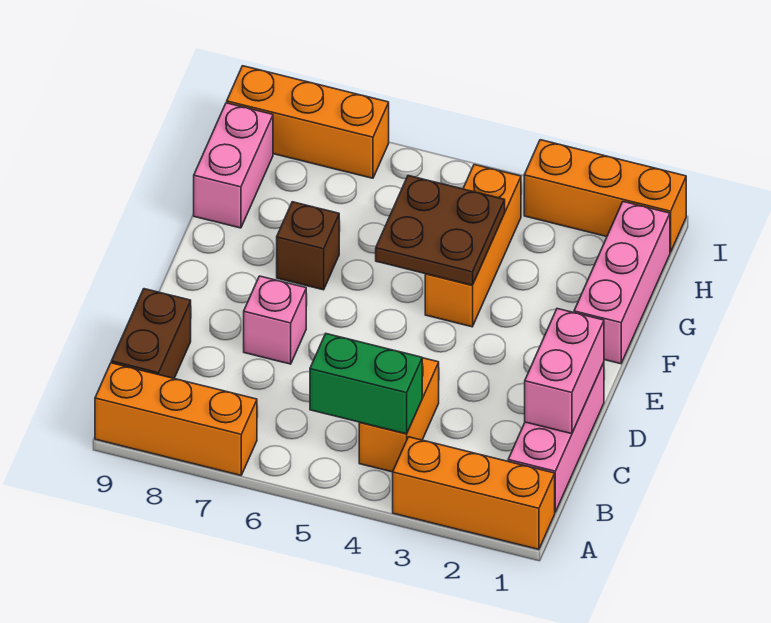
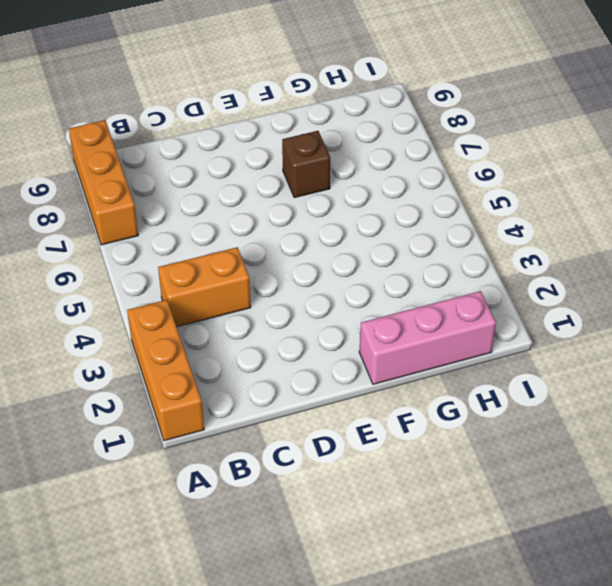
none -> pink brick B1:D1 level 1
none -> brown brick B9:C9 level 1
none -> pink brick D7 level 1

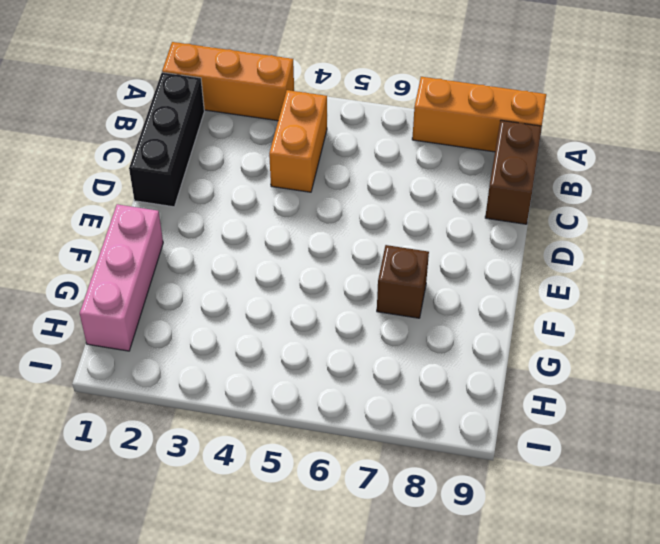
black brick B1:D1 level 1 -> pink brick B1:D1 level 1
none -> pink brick D7 level 1
none -> orange brick F4:H4 level 1
none -> pink brick G9:H9 level 1

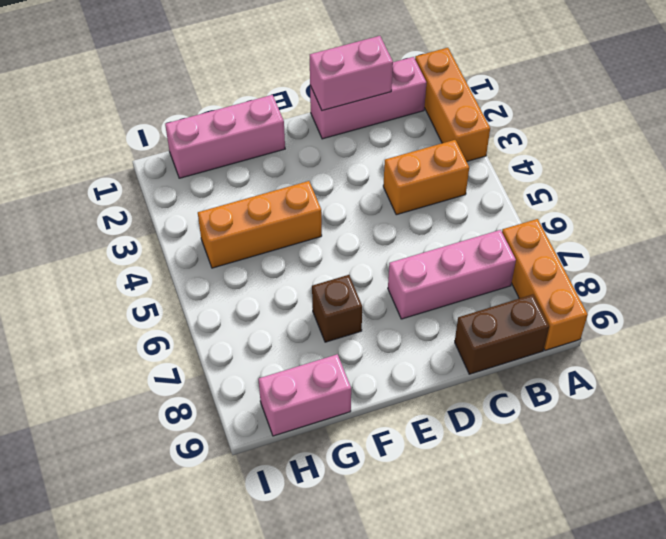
pink brick B7:D7 level 1 -> pink brick D7 level 1
none -> orange brick I1:I3 level 1
none -> orange brick I7:I9 level 1
none -> green brick B4:B5 level 2

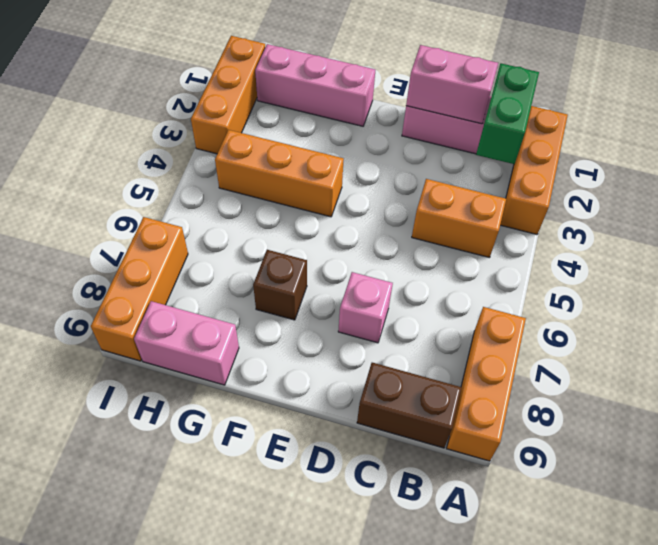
green brick B1:B2 level 2 -> green brick B4:B5 level 2
none -> brown plate F4:G5 level 2

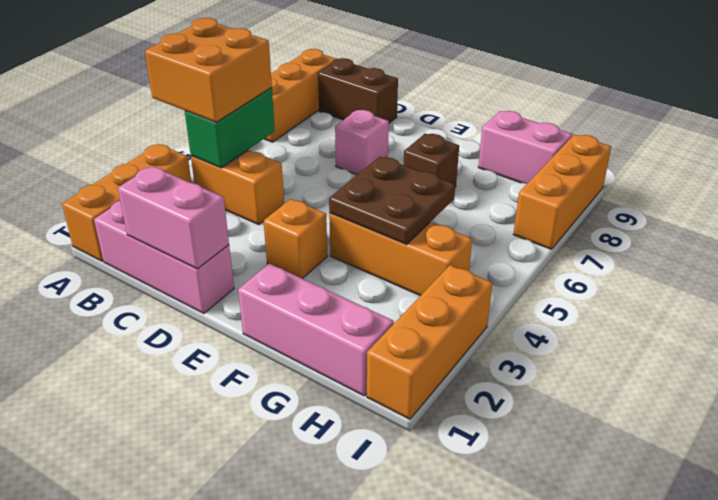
orange brick A4:B5 level 3 -> none
orange brick E3 level 1 -> none

